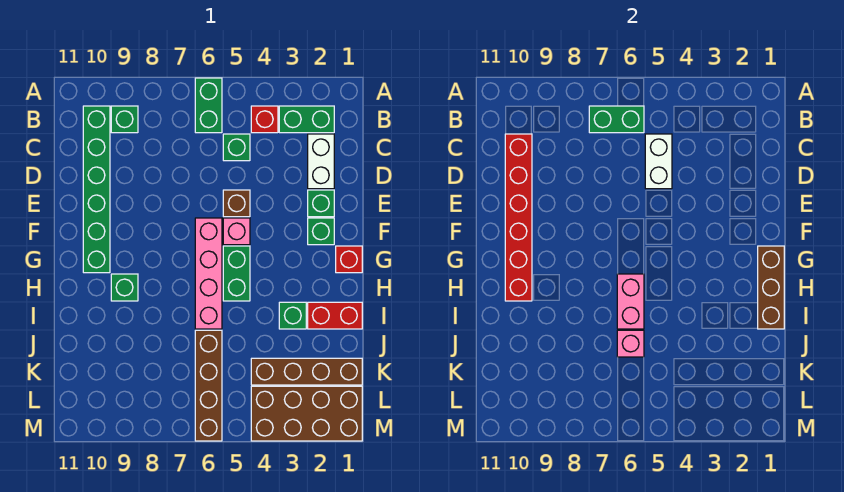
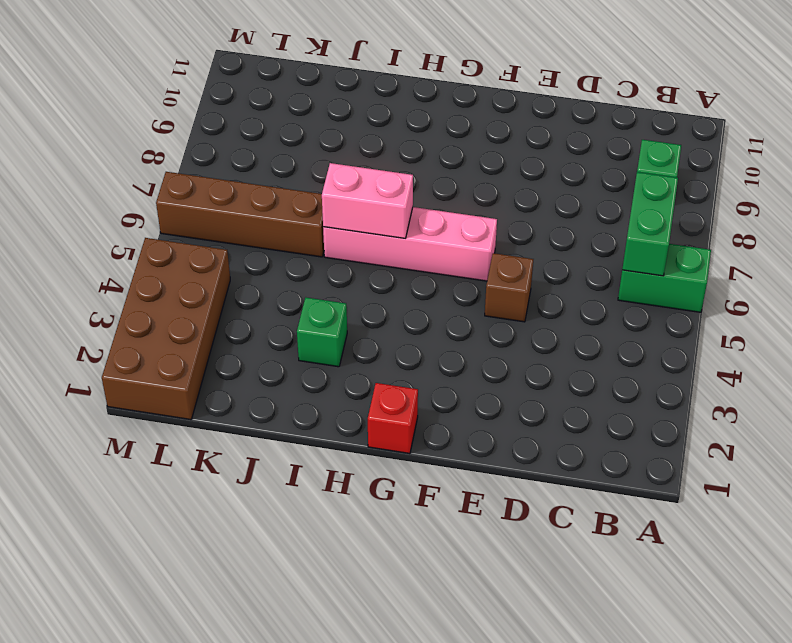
none -> green brick B2:B3 level 1
none -> red brick B4 level 1
none -> green brick B10:G10 level 1

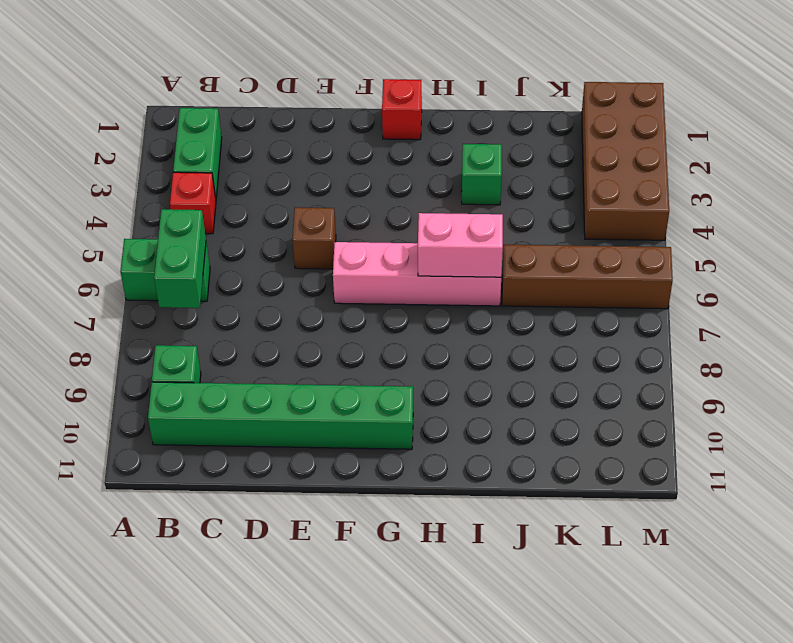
none -> white brick C2:D2 level 1
none -> green brick C5 level 1
none -> green brick E2 level 1

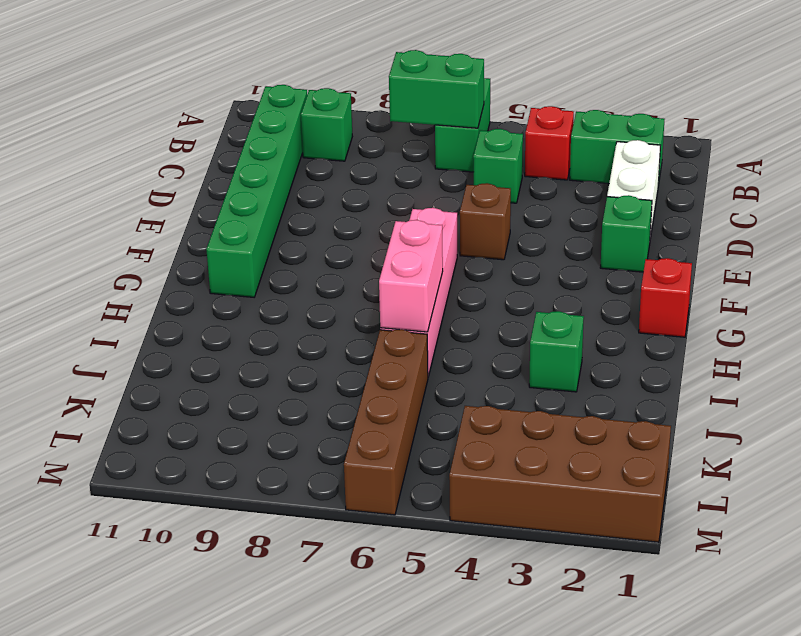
none -> green brick F2 level 1
none -> pink brick F5 level 1
none -> green brick G5:H5 level 1

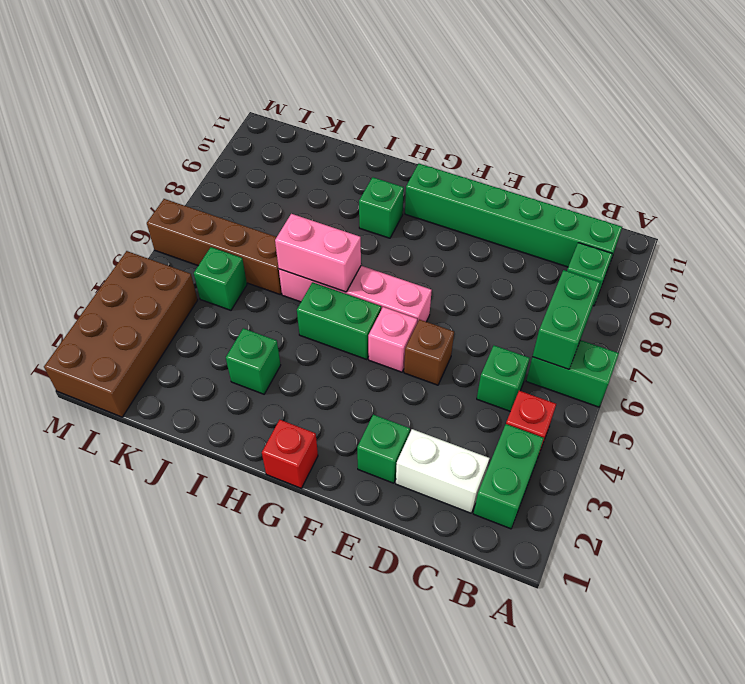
green brick K5 level 1 -> green brick F2 level 1
none -> red brick I1:I2 level 1
none -> brown brick K1:K4 level 1
none -> white brick C5:D5 level 2

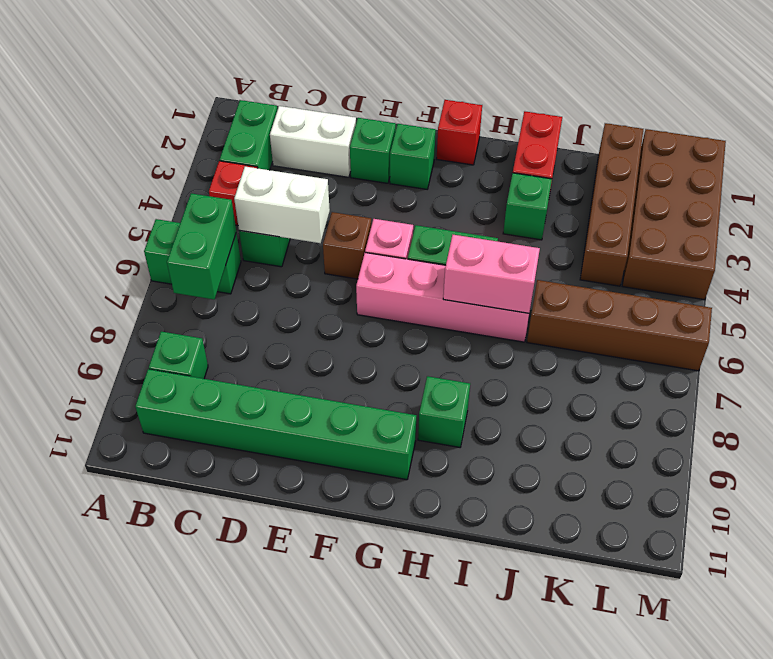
none -> red brick C10:H10 level 2
none -> brown brick G1:I1 level 2
none -> pink brick J6 level 2

